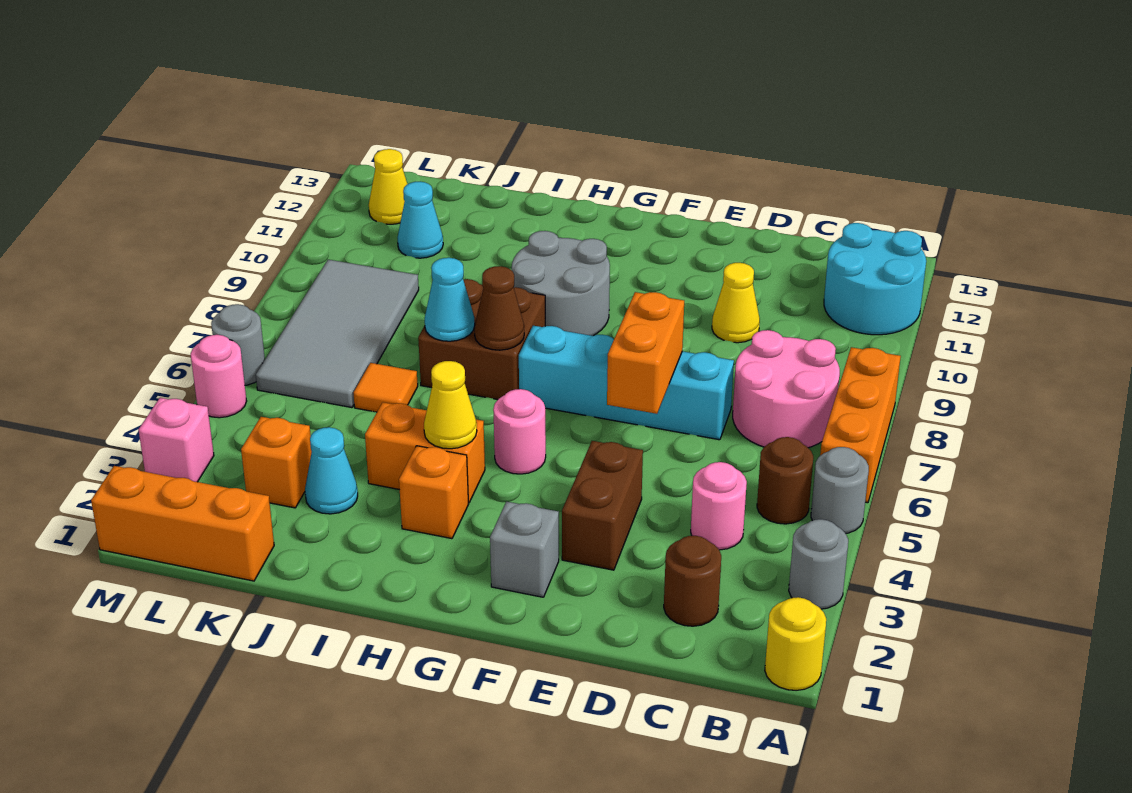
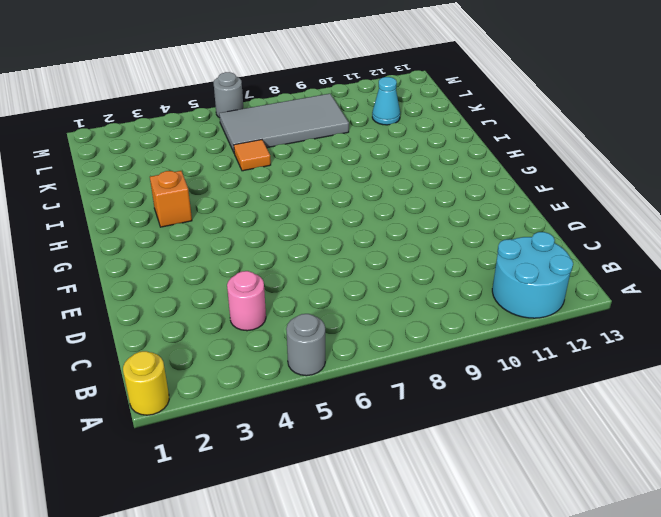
none -> grey round brick A3 level 1
none -> orange brick A6:A8 level 1
none -> brown round brick B5 level 1
none -> pink round brick B7:C8 level 1

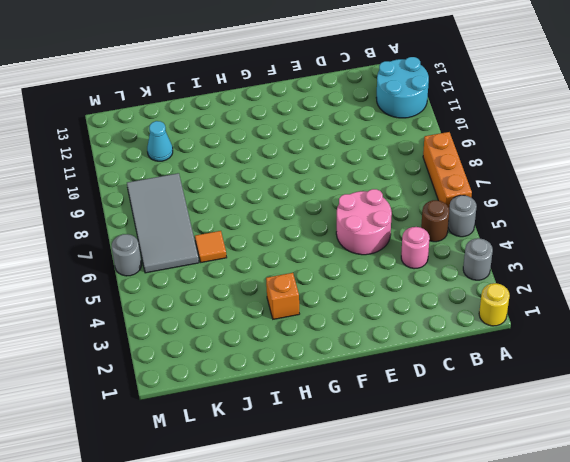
pink round brick D5:E6 level 1 -> pink round brick B7:C8 level 1
none -> brown round brick C2 level 1
none -> cyan brick D7:G7 level 1
none -> yellow cone D10 level 1
none -> brown brick E3:E4 level 1

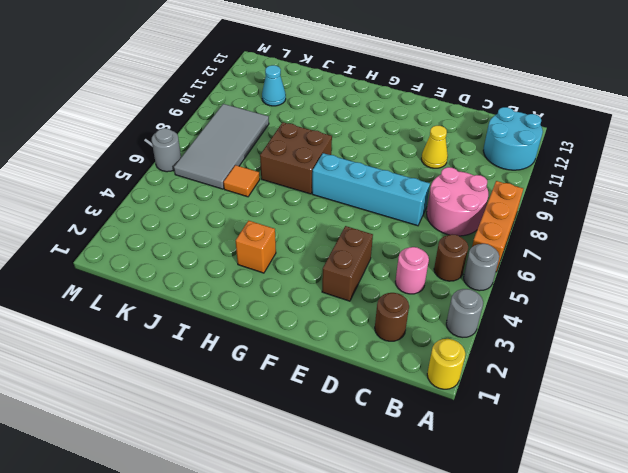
none -> grey brick F2 level 1
none -> pink round brick G5 level 1
none -> grey round brick G9:H10 level 1
none -> orange brick H4:I4 level 1

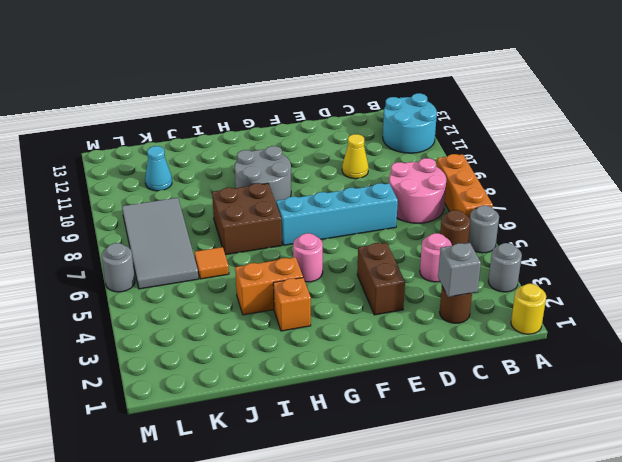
grey brick C2 level 2 -> grey brick F2 level 1
none -> cyan cone J3 level 1
none -> orange brick K1:M1 level 1
none -> orange brick K3 level 1
none -> yellow cone L12 level 1

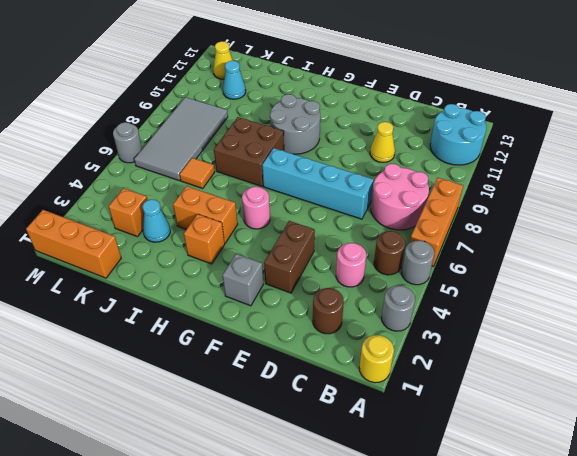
none -> pink brick M3 level 1
none -> pink round brick M5 level 1
none -> orange brick E6:E7 level 2
none -> yellow cone H4 level 2

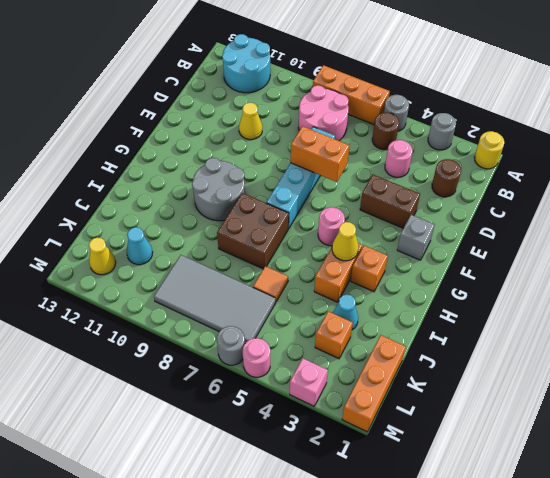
none -> brown cone H7 level 2
none -> cyan cone I7 level 2

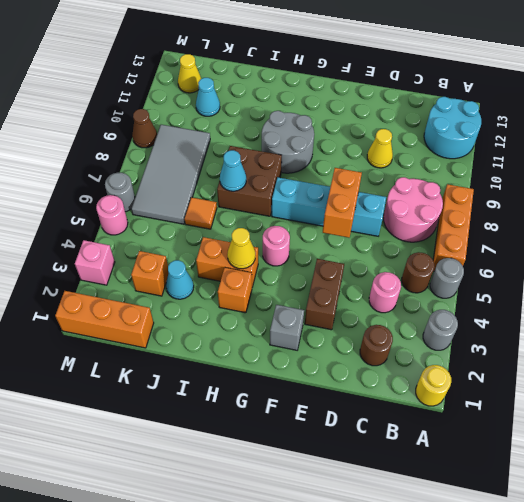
brown cone M9 level 1 -> brown cone H7 level 2

